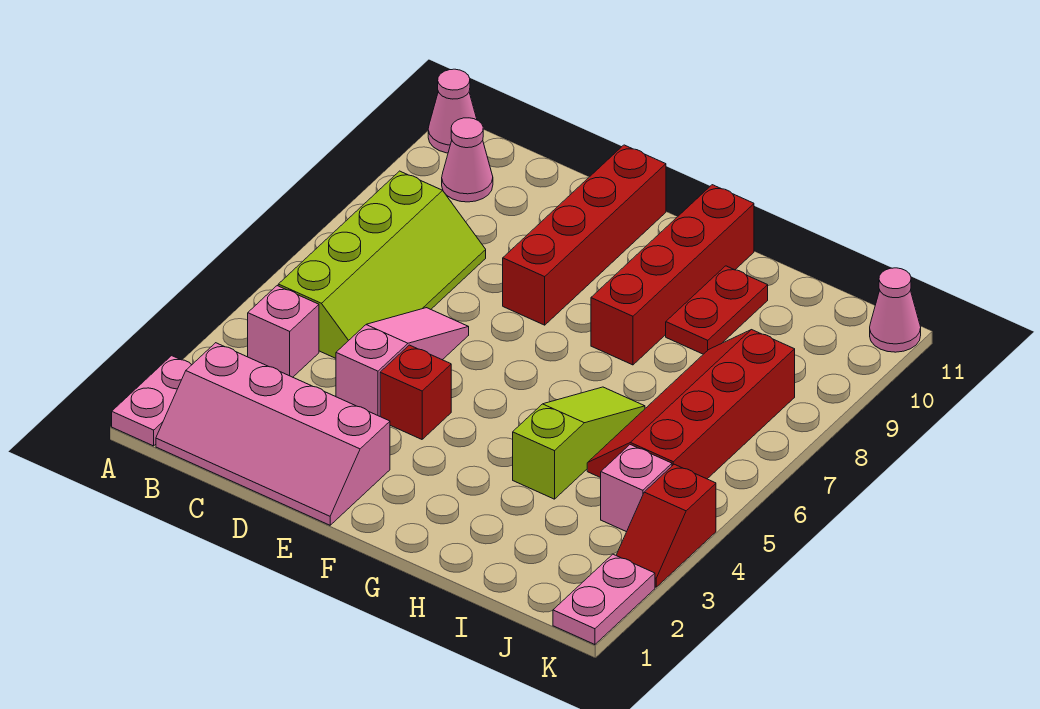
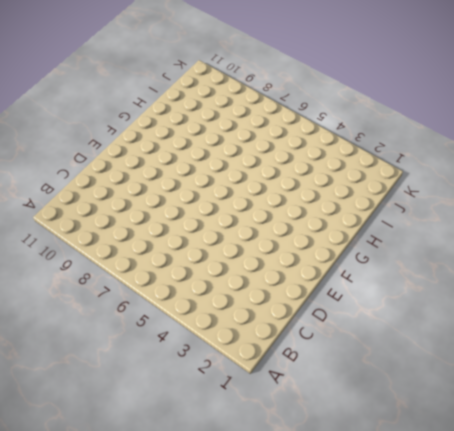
none -> pink plate A1:A2 level 1
none -> pink cone A11 level 1
none -> pink slope B1:E2 level 1 top 2

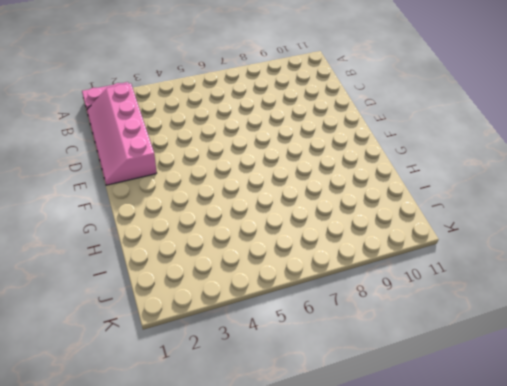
none -> pink cone A11 level 1
none -> pink brick B4 level 1
none -> lime slope B5:C8 level 1 top B

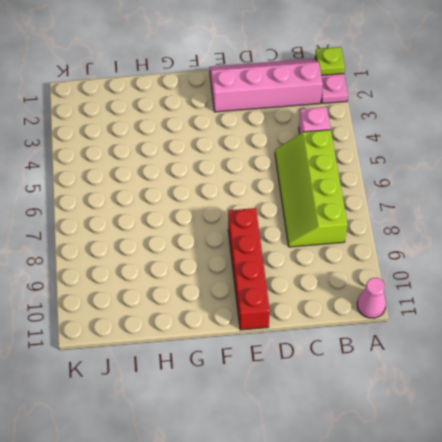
lime plate A1 level 2 -> none
none -> pink cone B10 level 1
none -> pink slope D4:D6 level 1 top 4
none -> red brick E4 level 1

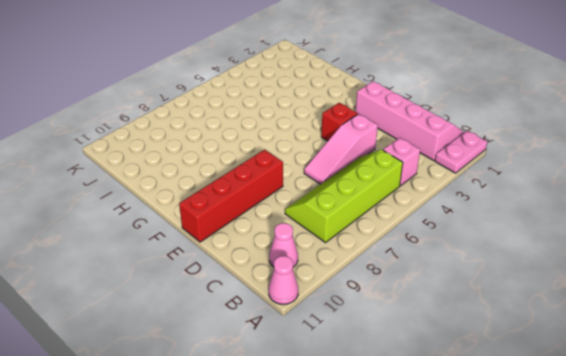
none -> red brick G8:G11 level 1
none -> lime slope H4:H6 level 1 top 4
none -> red plate H9:H10 level 1

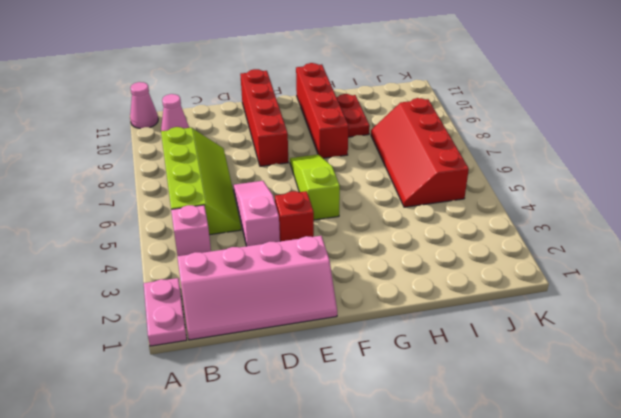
lime slope F5:F7 level 1 top 5 -> lime slope H4:H6 level 1 top 4
none -> pink brick J4 level 1
none -> pink plate K1:K2 level 1
none -> red slope K3:K4 level 1 top 4

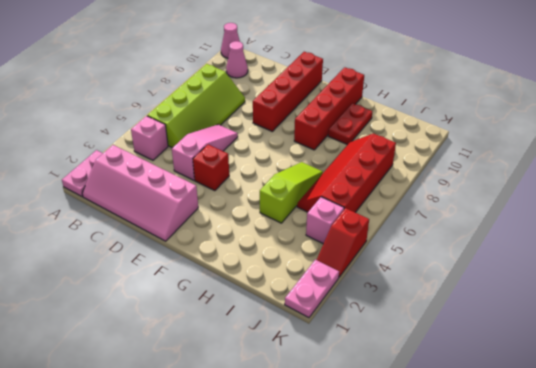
none -> pink cone K11 level 1

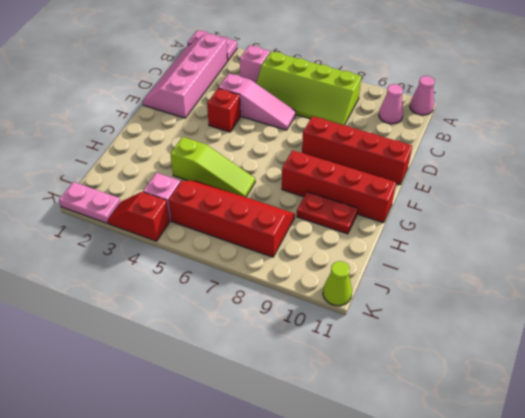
lime cone K11 level 1 -> pink cone K11 level 1

